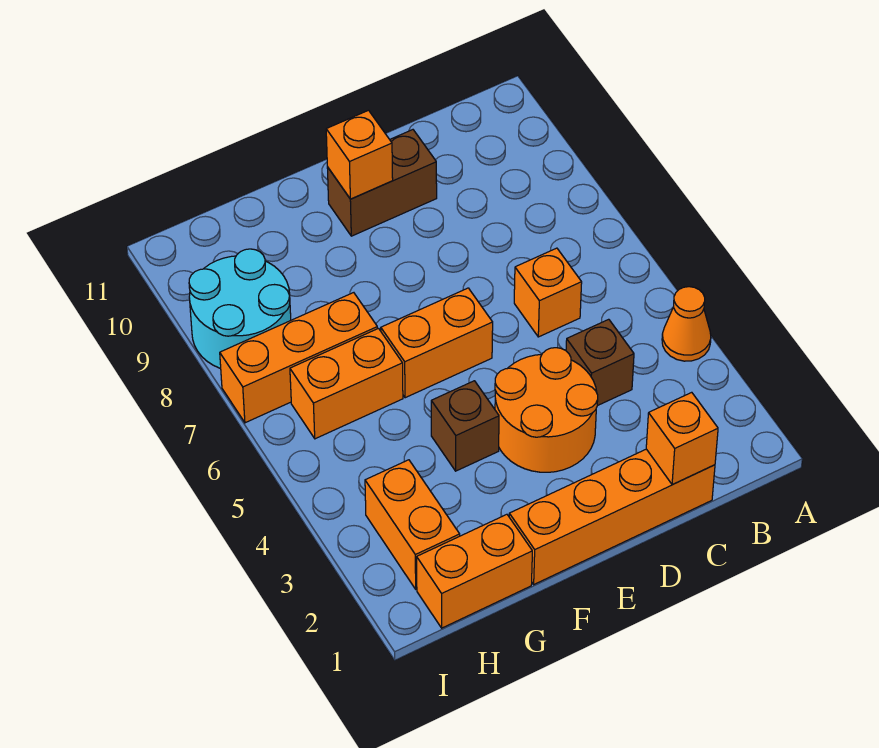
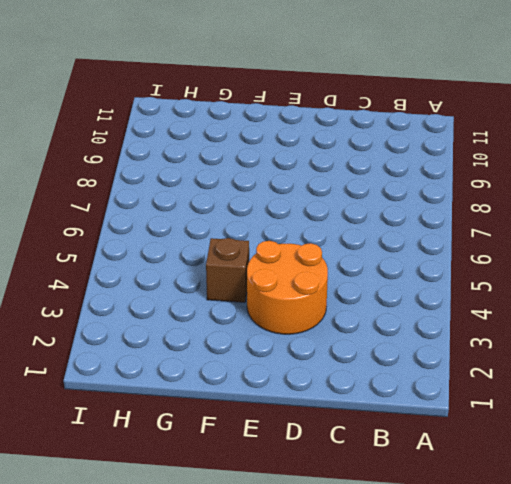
none -> orange cone A4 level 1
none -> orange brick C1:F1 level 1
none -> brown brick C4 level 1

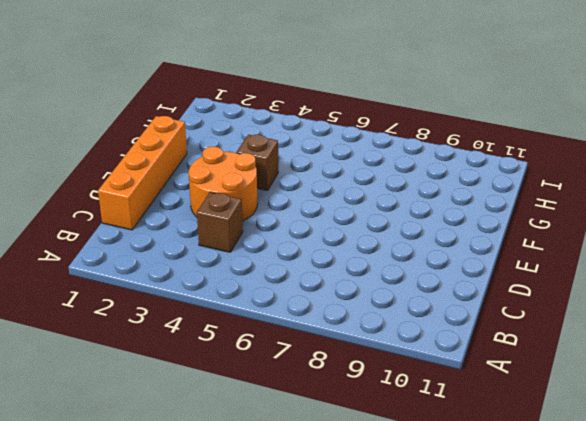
none -> orange cone A4 level 1
none -> orange brick C6 level 1
none -> brown brick D10:E10 level 1

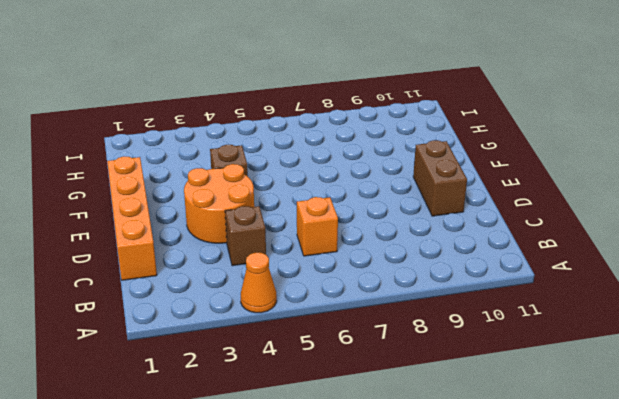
none -> orange brick E6:F6 level 1
none -> orange brick G1:H1 level 1
none -> orange brick G6:H6 level 1

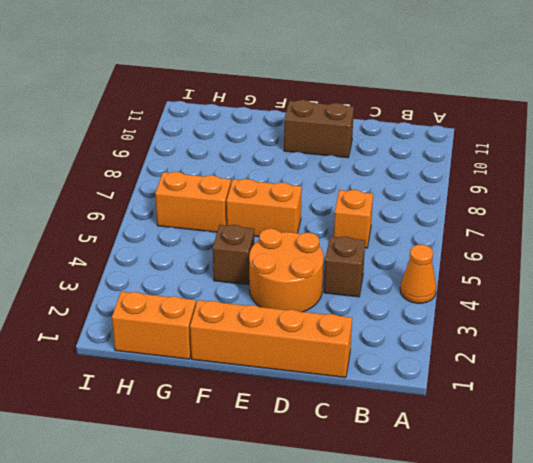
none -> orange brick G7:I7 level 1
none -> orange brick H2:H3 level 1
none -> cyan round brick H8:I9 level 1

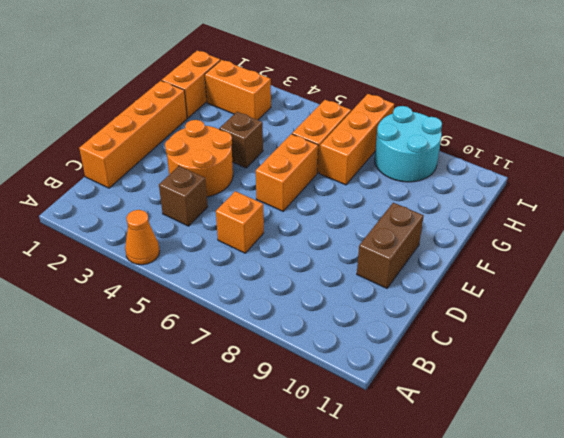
none -> orange brick C1 level 2
none -> orange brick E10 level 2

